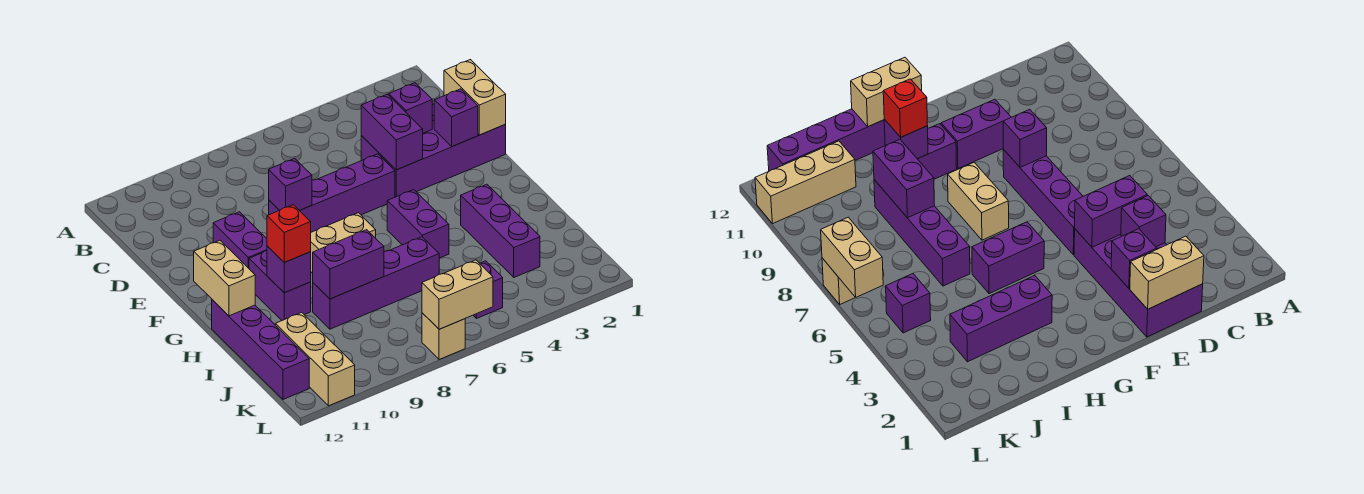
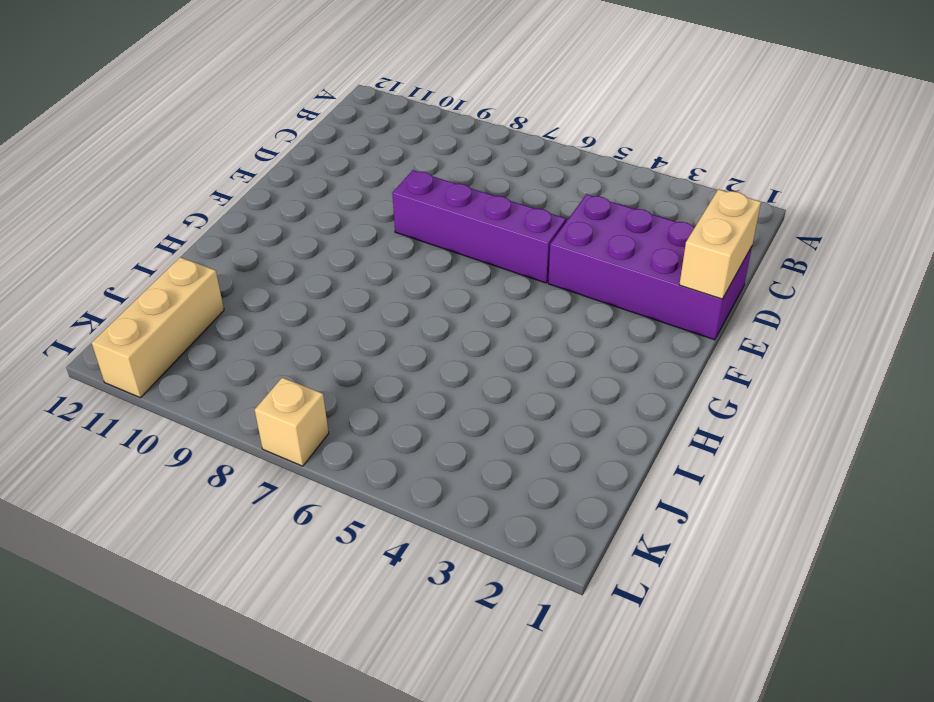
none -> purple brick E10:F10 level 1
none -> purple brick G5:H5 level 1
none -> tan brick G7:G8 level 1

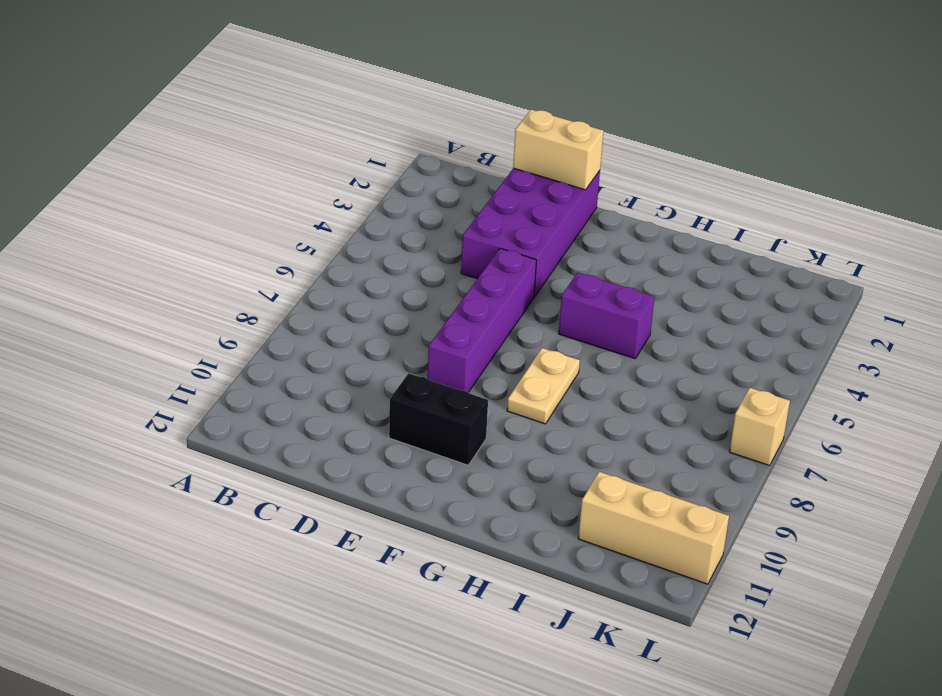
black brick E10:F10 level 1 -> purple brick E10:F10 level 1
tan plate G7:G8 level 1 -> tan brick G7:G8 level 1
none -> purple brick G10:H10 level 1
none -> purple brick H3:J3 level 1
none -> purple brick H12:K12 level 1

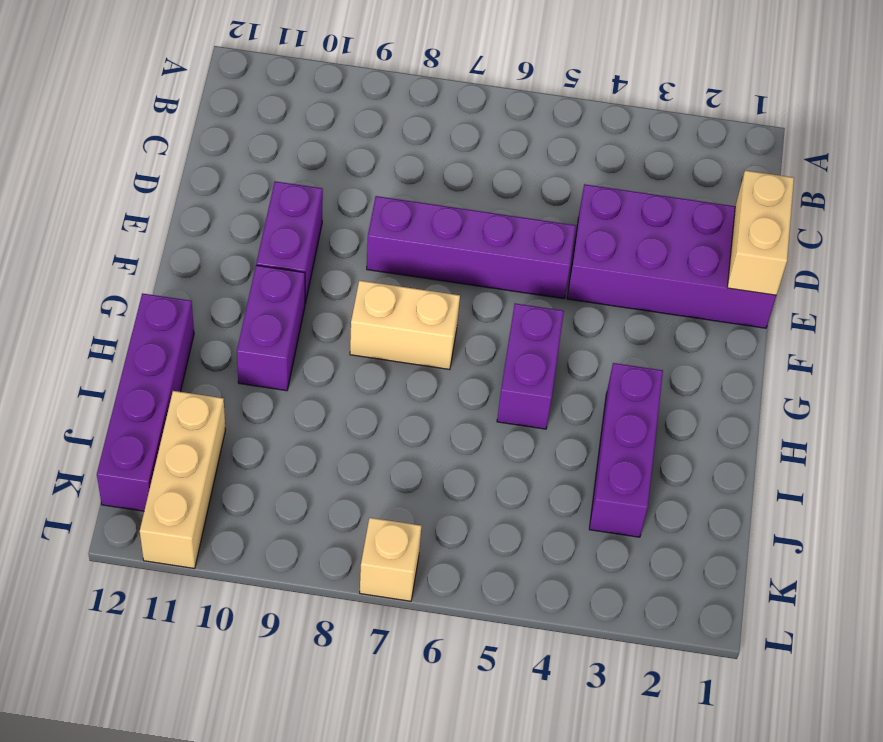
none -> purple brick I6:I9 level 1
none -> purple brick K5 level 1
none -> purple brick D3 level 2

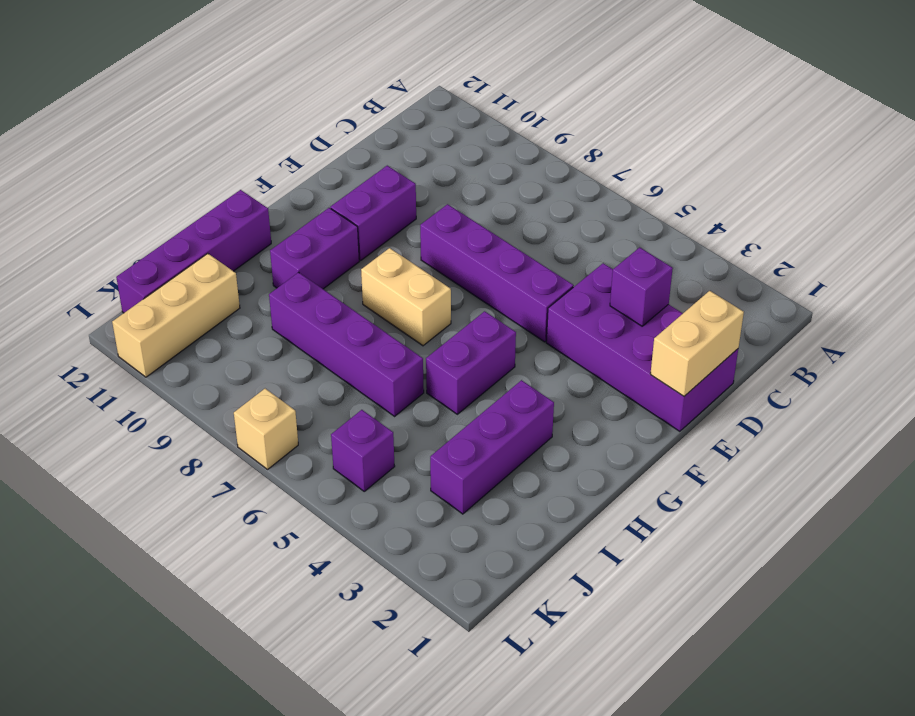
none -> purple brick D4:E4 level 2
none -> purple brick E2 level 2
none -> purple brick E8 level 2

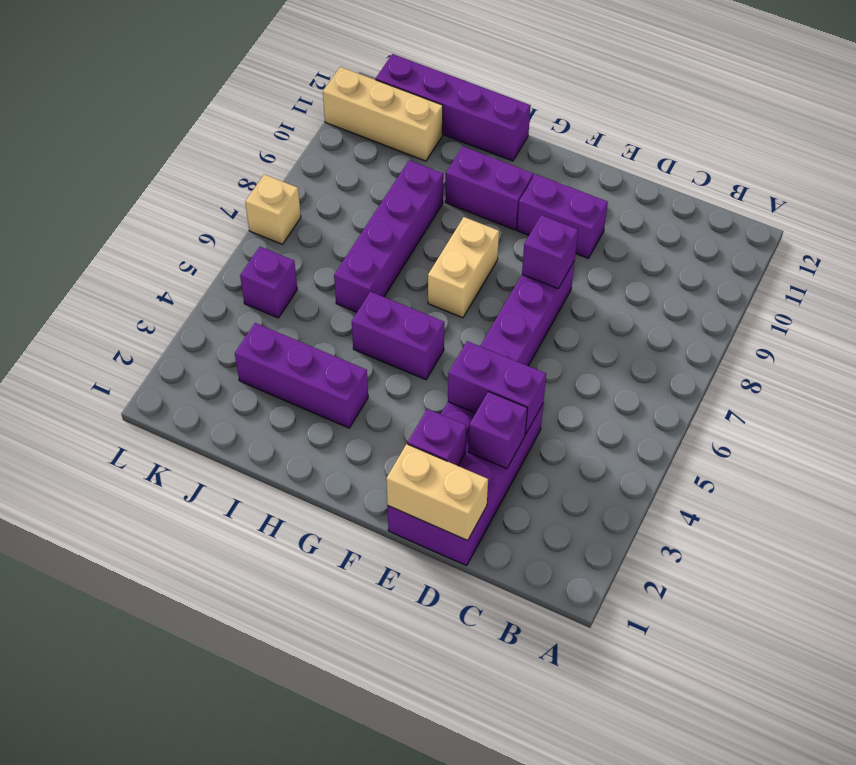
none -> tan brick G12:H12 level 2
none -> purple brick H10 level 2
none -> purple brick I8:I9 level 2

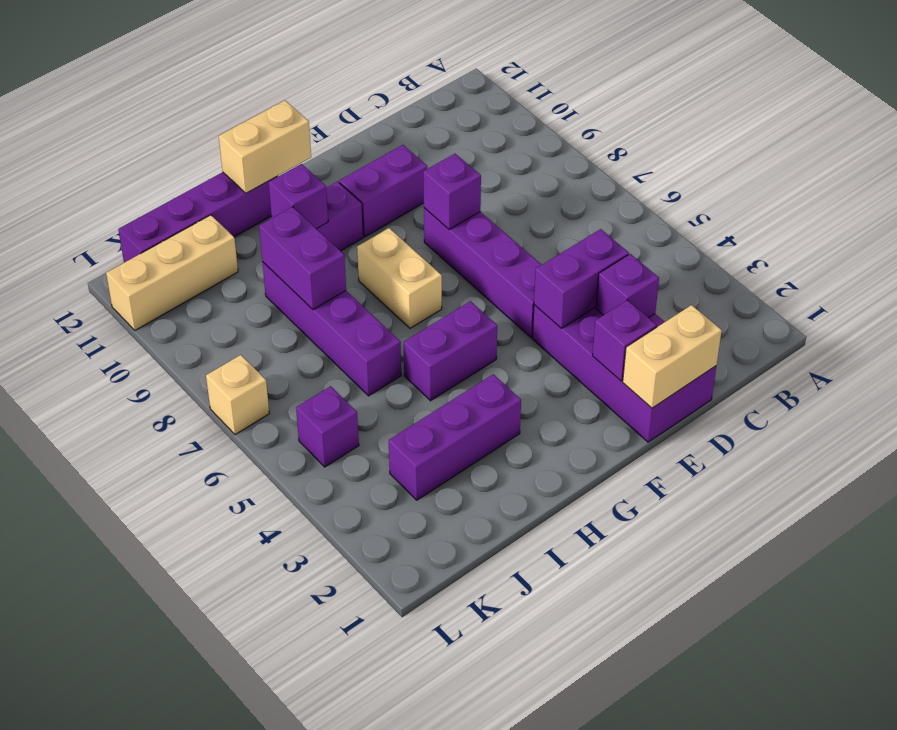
none -> tan brick L6:L7 level 2
none -> red brick H10 level 3

